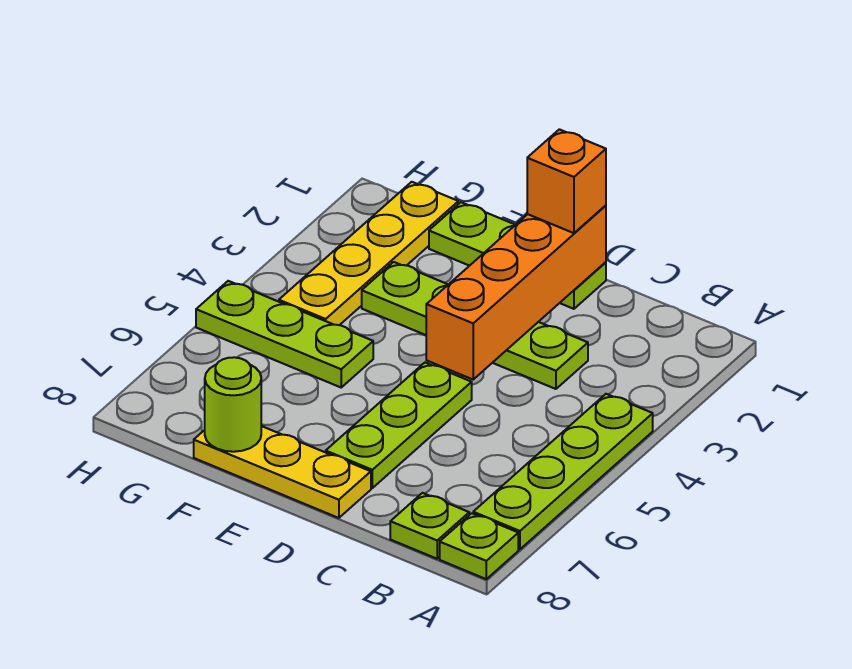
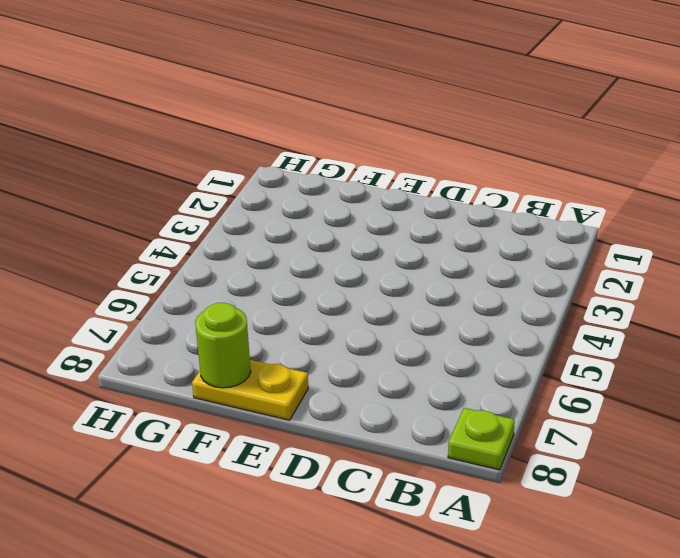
yellow plate E8:F8 level 1 -> yellow plate D8:F8 level 1
none -> lime plate A4:A7 level 1
none -> lime plate B8 level 1
none -> lime plate C3:F3 level 1

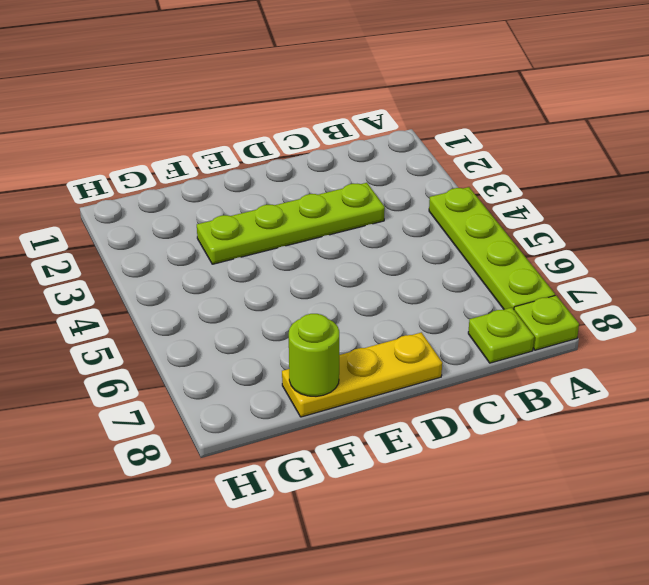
none -> lime plate D1:F1 level 1
none -> lime plate D5:D7 level 1
none -> lime plate F5:H5 level 1

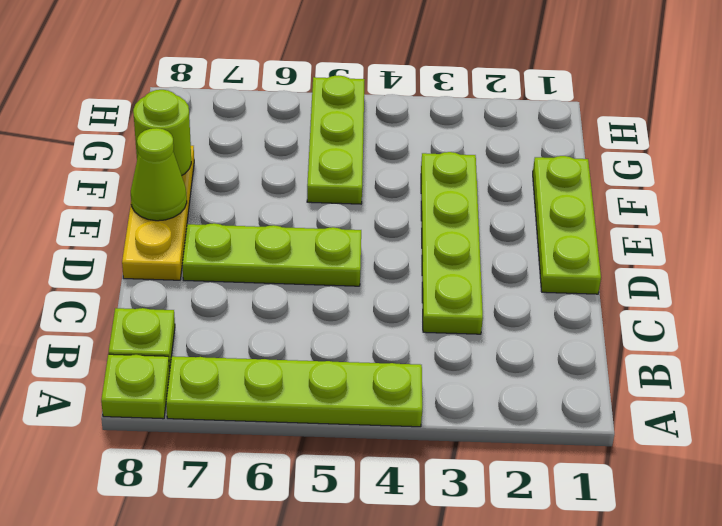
lime cone E8 level 2 -> none
none -> yellow plate G1:G4 level 1
none -> orange brick D1:D4 level 2
none -> orange brick D1 level 3

